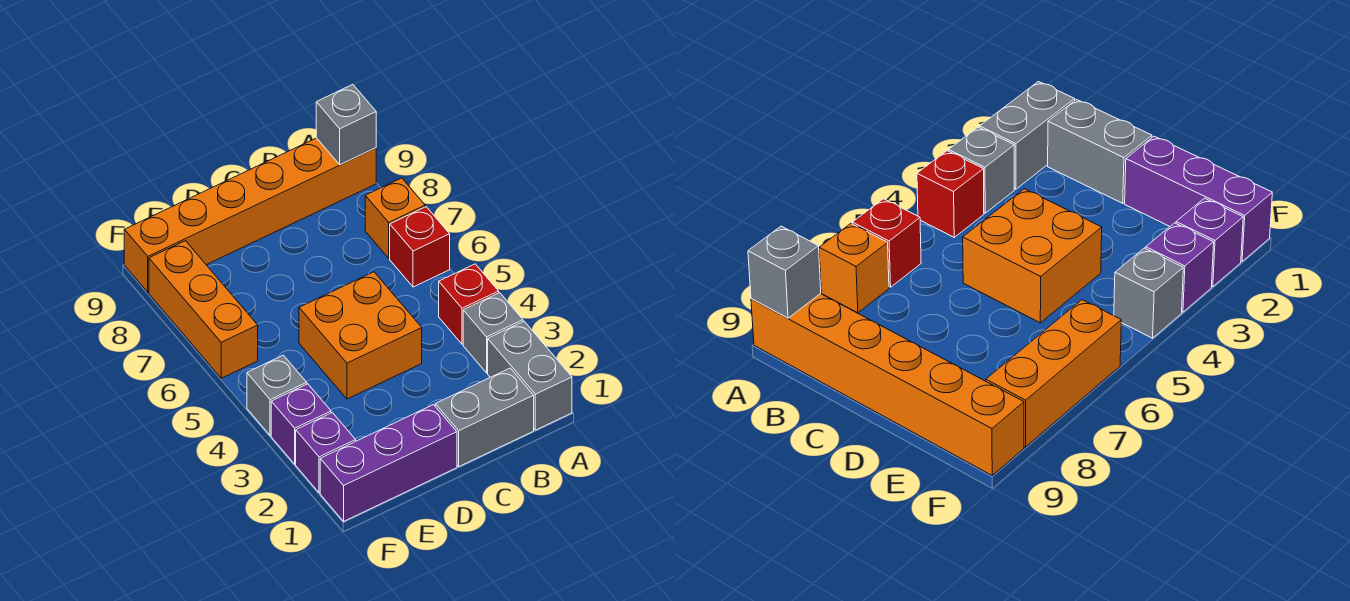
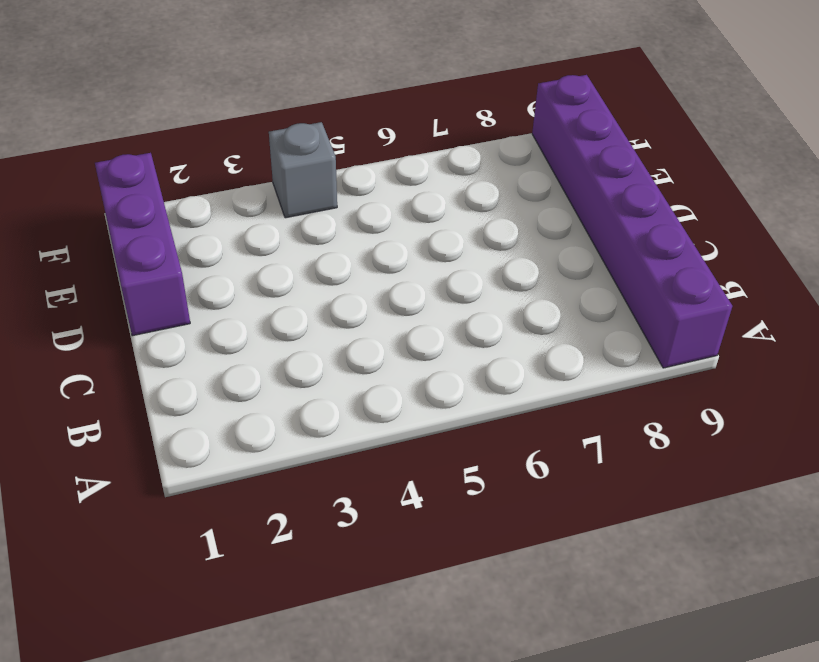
purple brick A9:F9 level 1 -> orange brick A9:F9 level 1
none -> grey brick A1:A2 level 1
none -> grey brick A3 level 1
none -> red brick A4 level 1

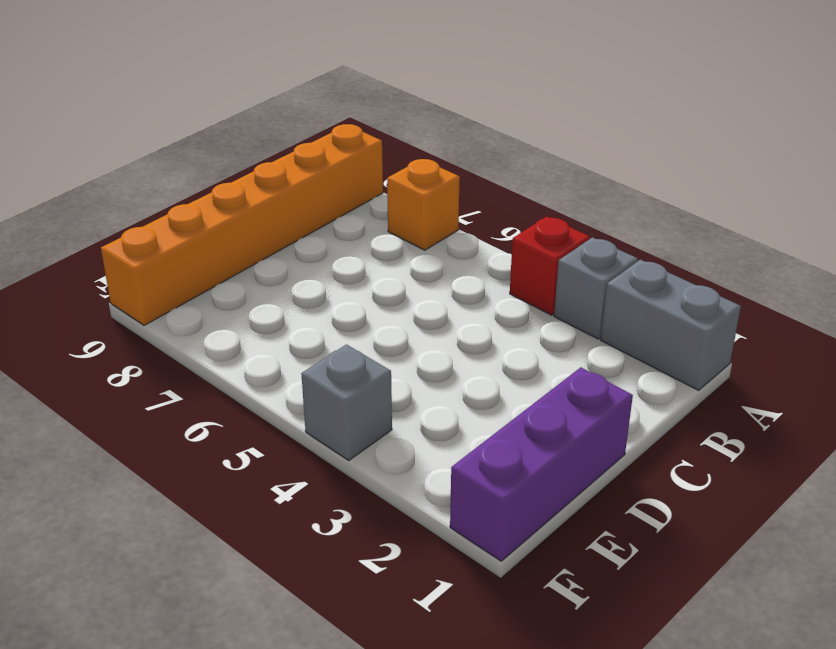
none -> red brick A6 level 1
none -> grey brick B1:C1 level 1
none -> orange brick C4:D5 level 1

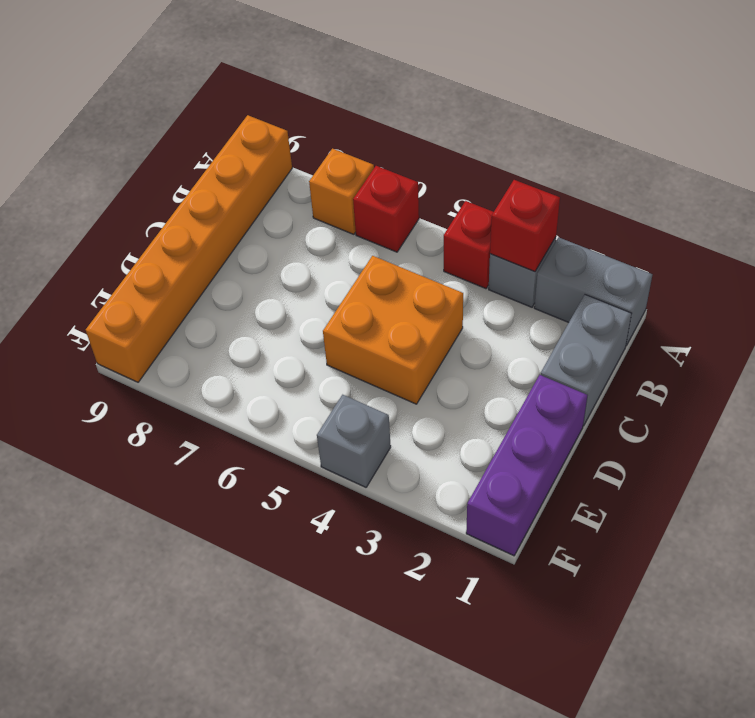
red brick A3 level 2 -> none
none -> purple brick F2 level 1
none -> purple brick F3 level 1
none -> orange brick F6:F8 level 1

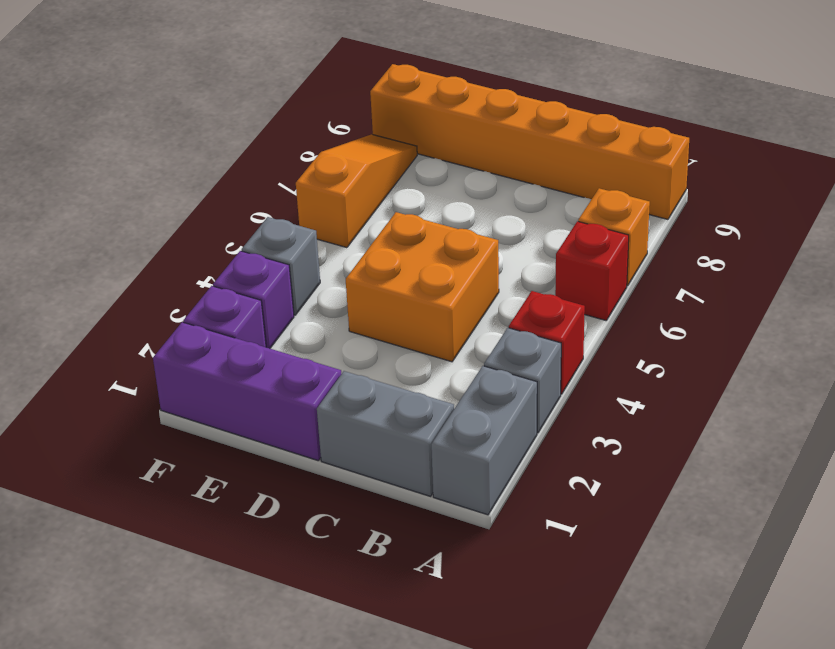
orange slope F6:F8 level 1 top 6 -> orange brick F6:F8 level 1
none -> grey brick A9 level 2

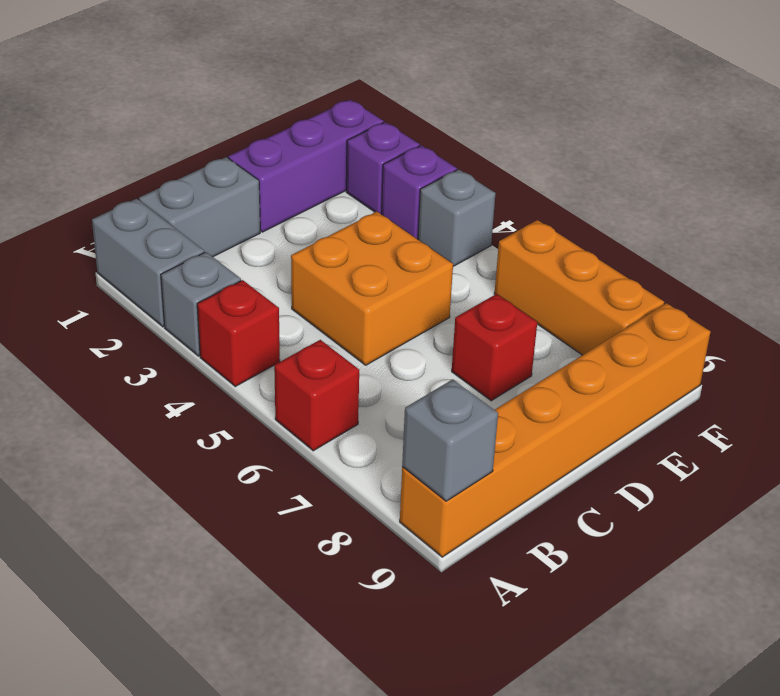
red brick D7 level 1 -> none
none -> orange brick A7 level 1

